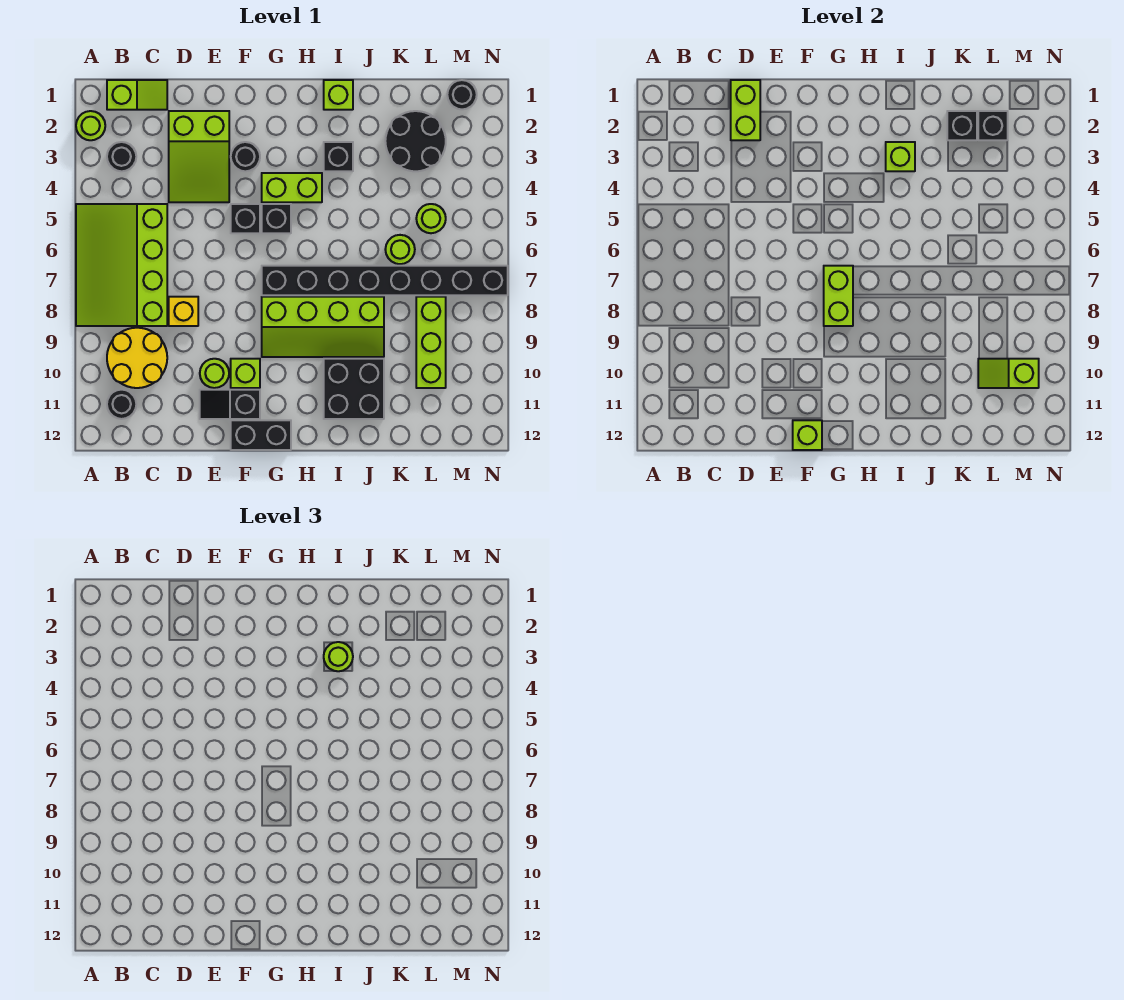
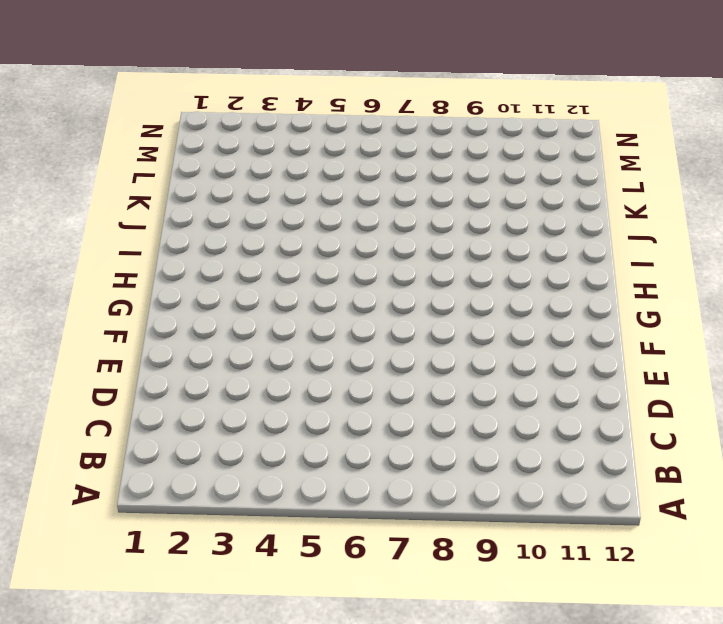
none -> lime round brick A2 level 1
none -> lime slope A5:C8 level 1 top C
none -> lime slope B1:C1 level 1 top B
none -> black round brick B3 level 1

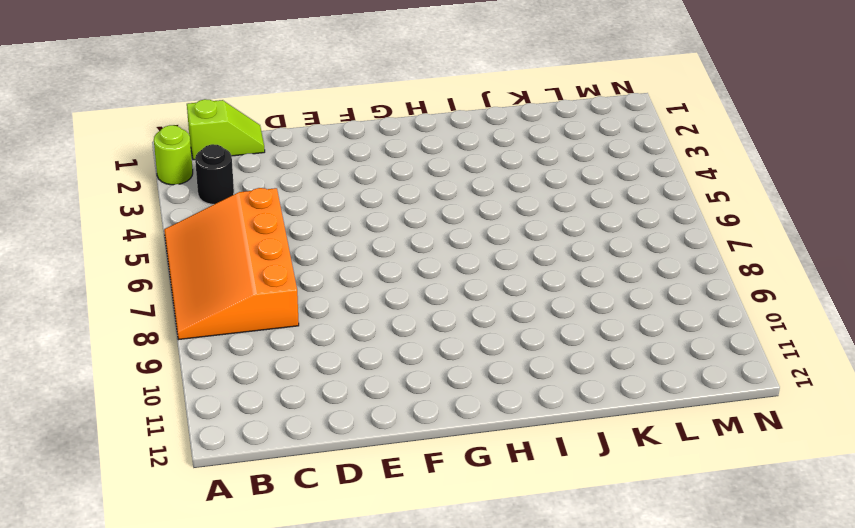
orange slope A5:C8 level 1 top C -> lime slope A5:C8 level 1 top C
none -> yellow round brick B9:C10 level 1
none -> black round brick B11 level 1
none -> lime slope D2:E4 level 1 top 2
none -> yellow brick D8 level 1

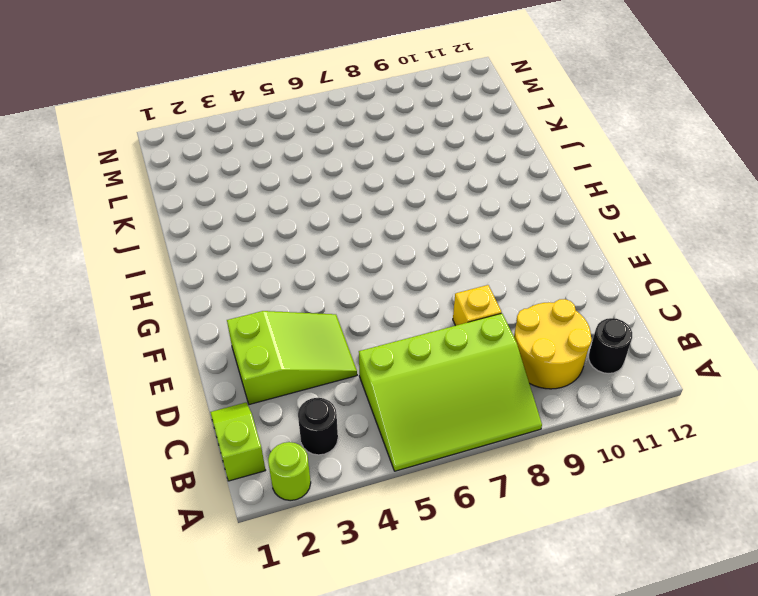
none -> lime round brick E10 level 1
none -> black slope E11:F11 level 1 top F
none -> black round brick F3 level 1
none -> black brick F5 level 1

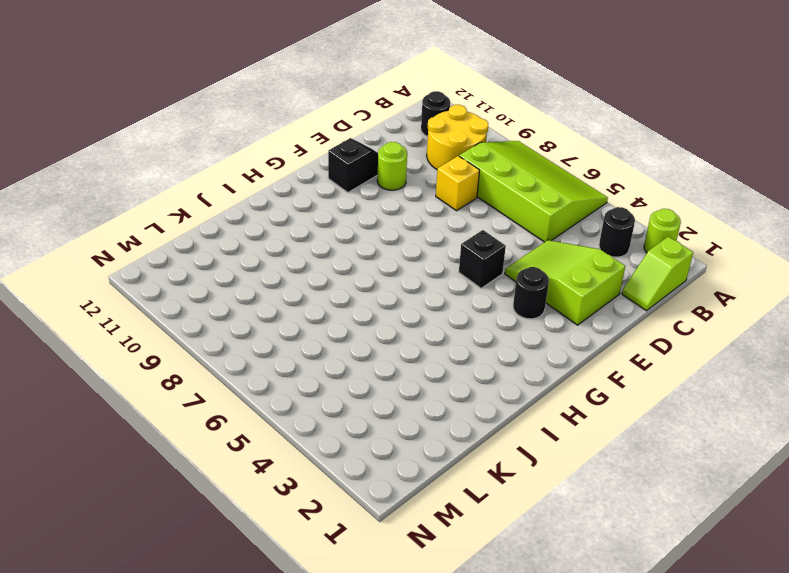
none -> lime brick F10 level 1
none -> black brick F12:G12 level 1
none -> lime brick G4:H4 level 1
none -> black brick G5 level 1

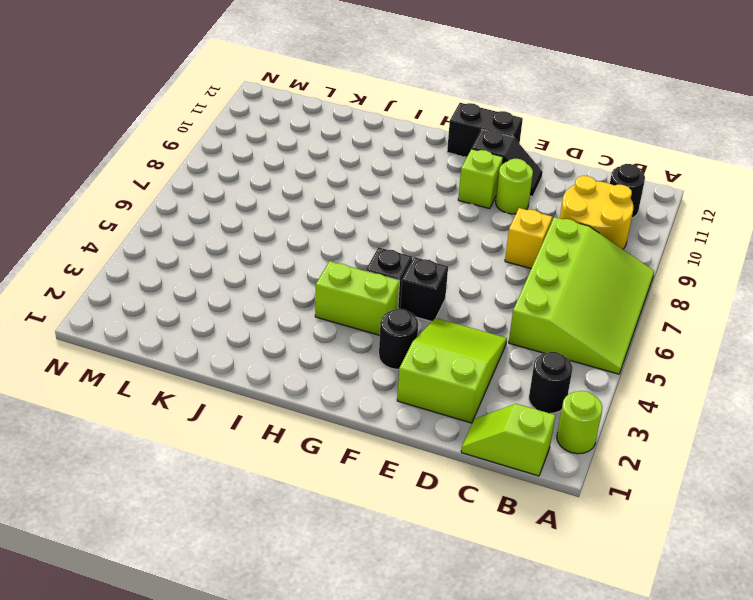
none -> black brick G7:N7 level 1
none -> lime slope G8:J9 level 1 top 8
none -> lime brick I1 level 1
none -> black brick I3 level 1

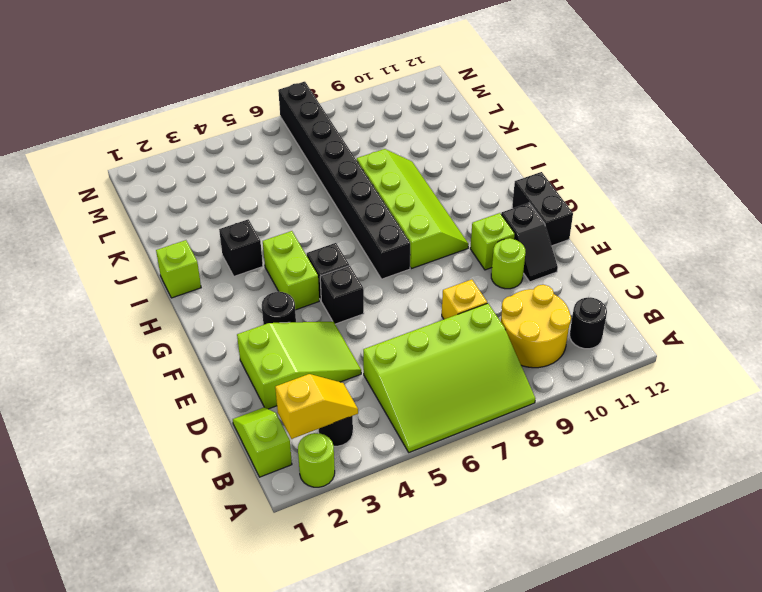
yellow slope B2:B3 level 2 top 2 -> none
none -> black brick I10:J11 level 1
none -> black round brick K2:L3 level 1
none -> lime round brick K6 level 1
none -> lime round brick L5 level 1

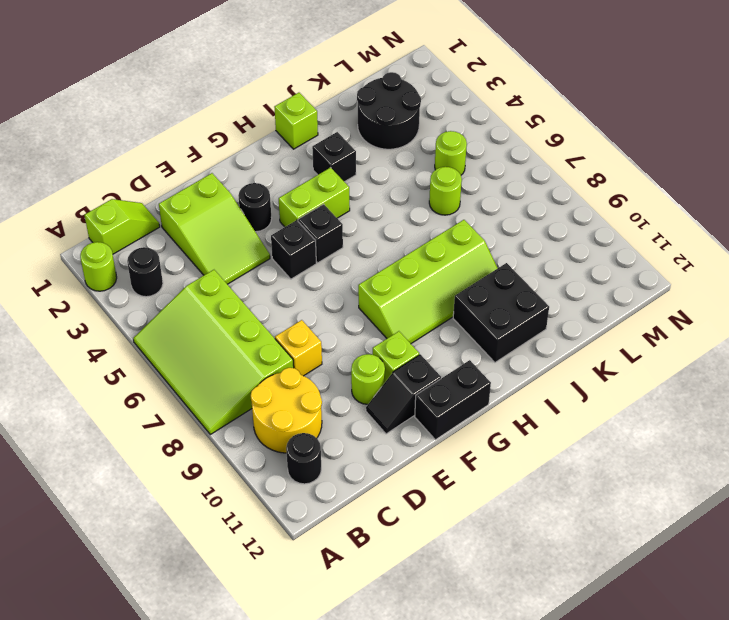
none -> black brick G7:N7 level 1
none -> lime brick L8:L10 level 1
none -> black round brick M1 level 1
none -> lime brick D1:D2 level 2

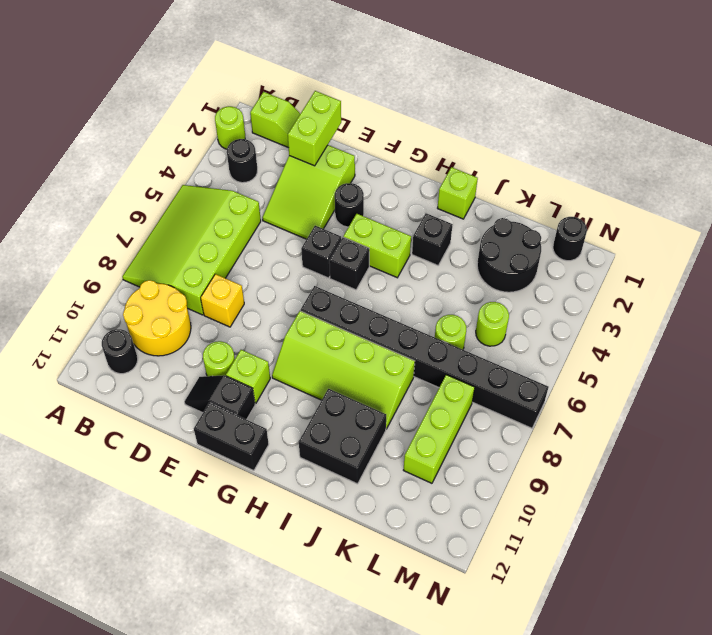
none -> lime brick F12 level 2
none -> lime brick G7:G8 level 2
none -> lime brick I3 level 2
none -> black brick K2 level 2

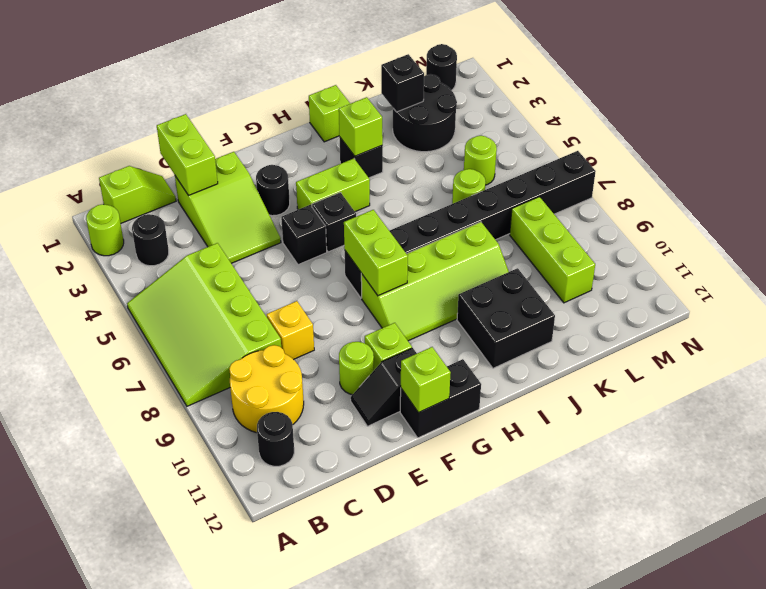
none -> black brick L2 level 2
none -> lime slope L10:M10 level 2 top M
none -> lime round brick I3 level 3

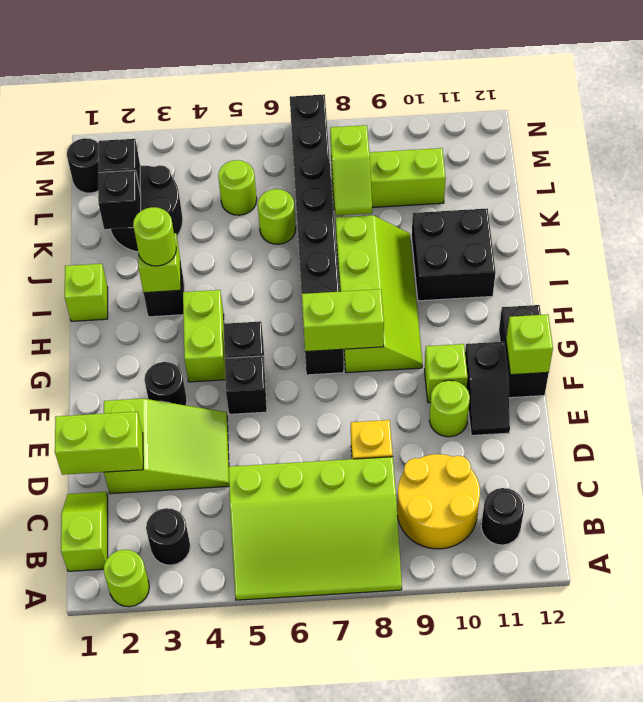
lime slope K8:L8 level 2 top L -> lime slope L10:M10 level 2 top M

